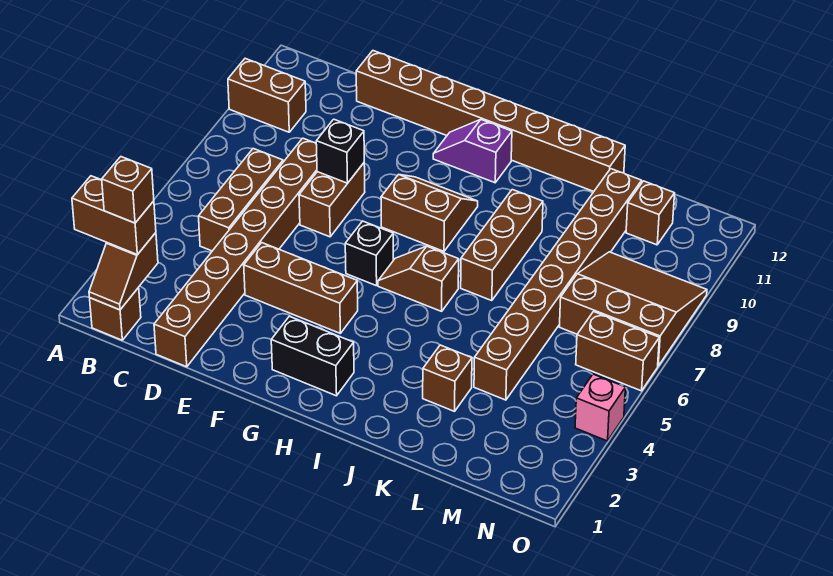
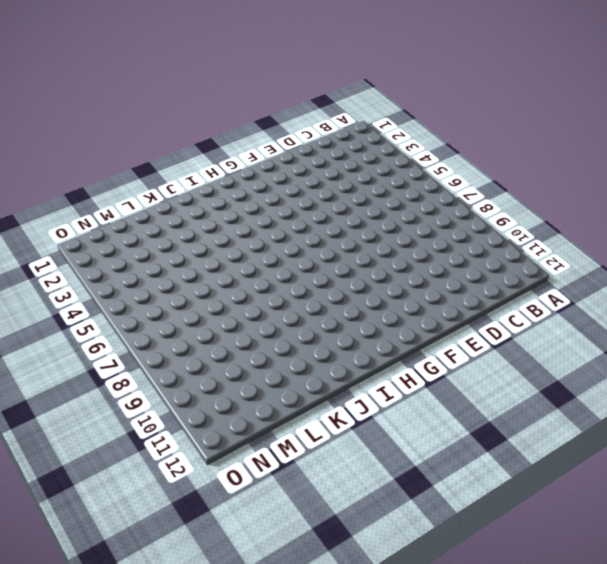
none -> brown brick A10:B10 level 1
none -> brown brick B1 level 1
none -> brown brick C5:C7 level 1

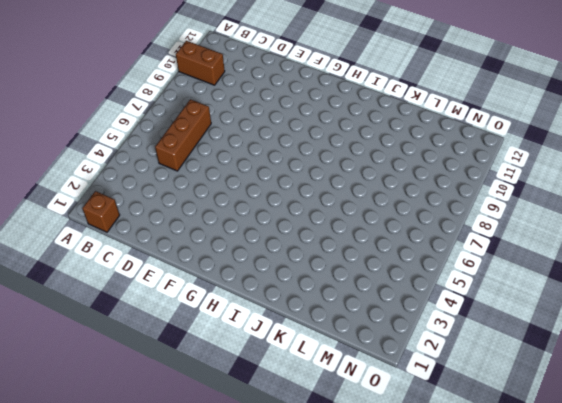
none -> brown brick D1:D8 level 1
none -> brown brick D12:K12 level 1
none -> brown brick E4:G4 level 1

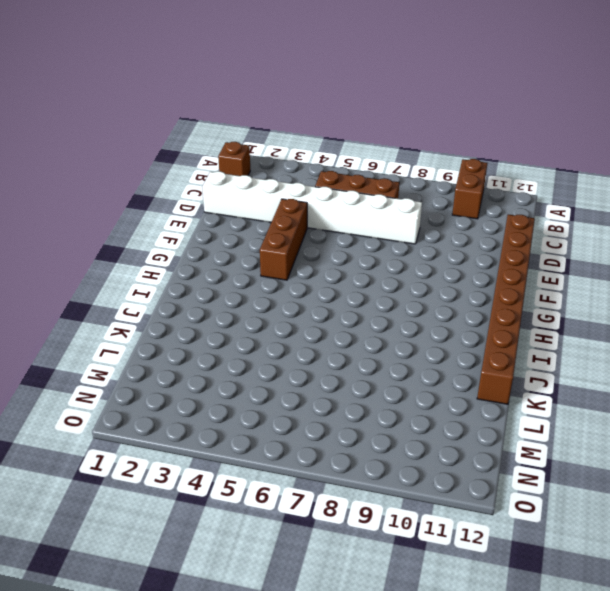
white brick D1:D8 level 1 -> brown brick D1:D8 level 1
none -> brown brick E7:E8 level 1
none -> black brick G2:H2 level 1
none -> black brick G6 level 1

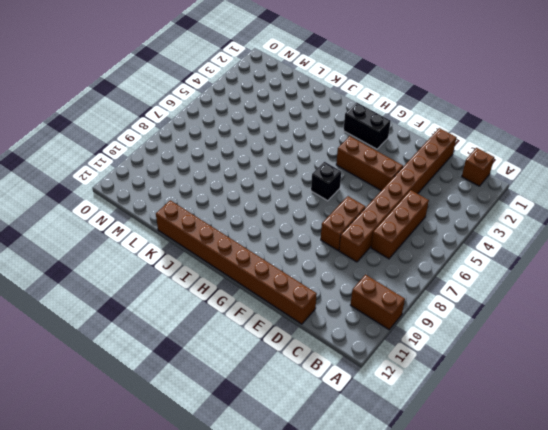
none -> brown slope G8:H9 level 1 top 8
none -> purple slope G11:H11 level 1 top H
none -> brown slope H6:I6 level 1 top I

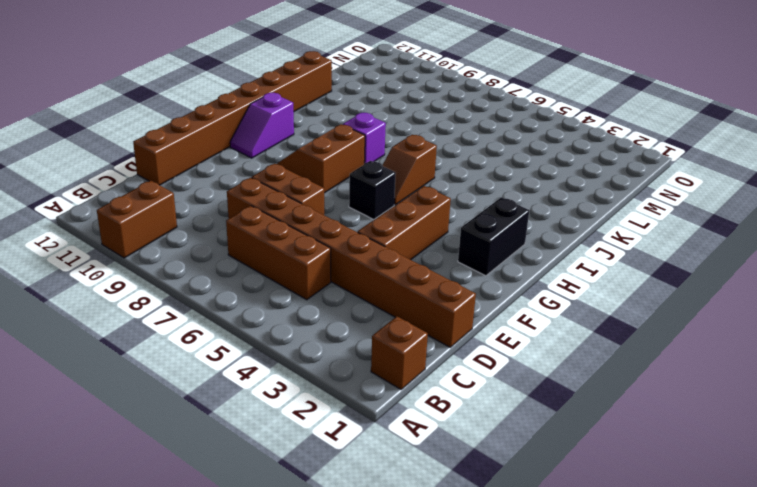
purple brick I8 level 1 -> none
none -> brown brick J7:J9 level 1
none -> brown brick K3 level 1
none -> brown brick L4:L11 level 1

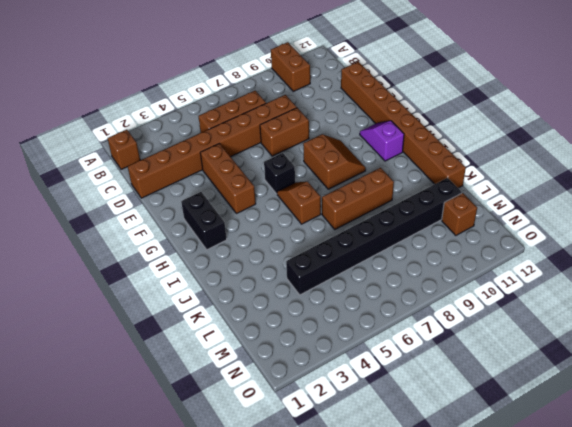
black brick L4:L11 level 1 -> brown brick L4:L11 level 1
none -> brown brick K3 level 1
none -> brown slope M7:O9 level 1 top 7
none -> brown brick N6:O6 level 1

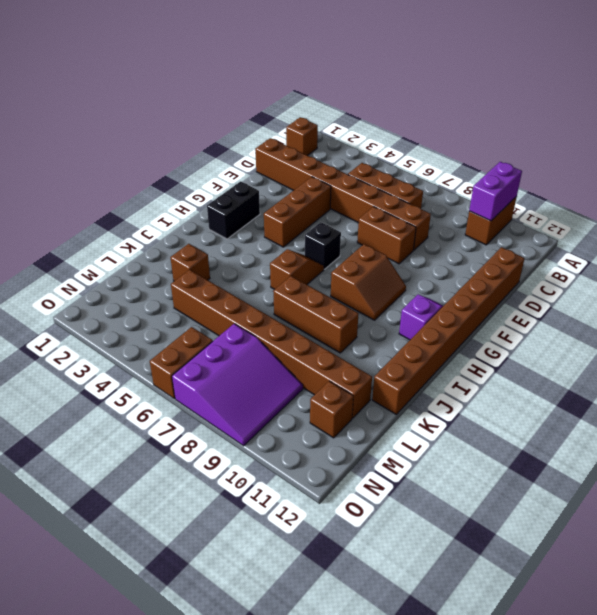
purple brick A10:B10 level 2 -> none
purple slope M7:O9 level 1 top 7 -> brown slope M7:O9 level 1 top 7
none -> pink brick O4 level 1
none -> brown slope B1:B2 level 2 top 2
none -> black brick E8 level 2

